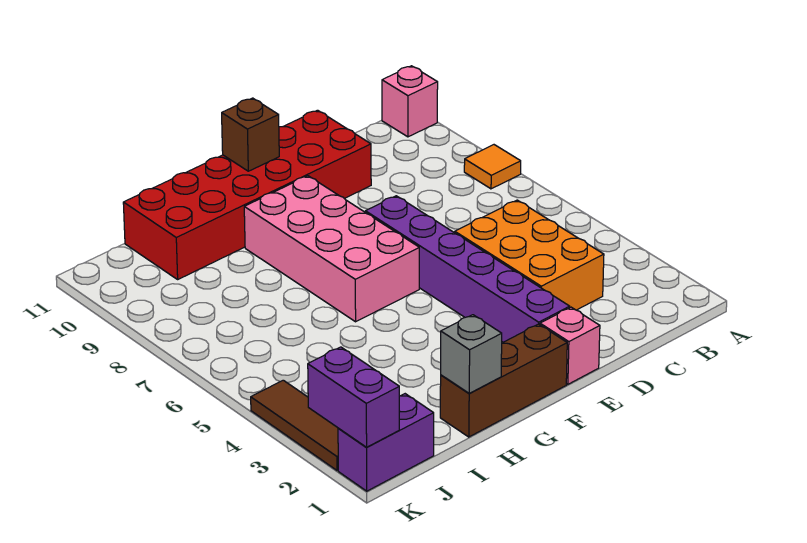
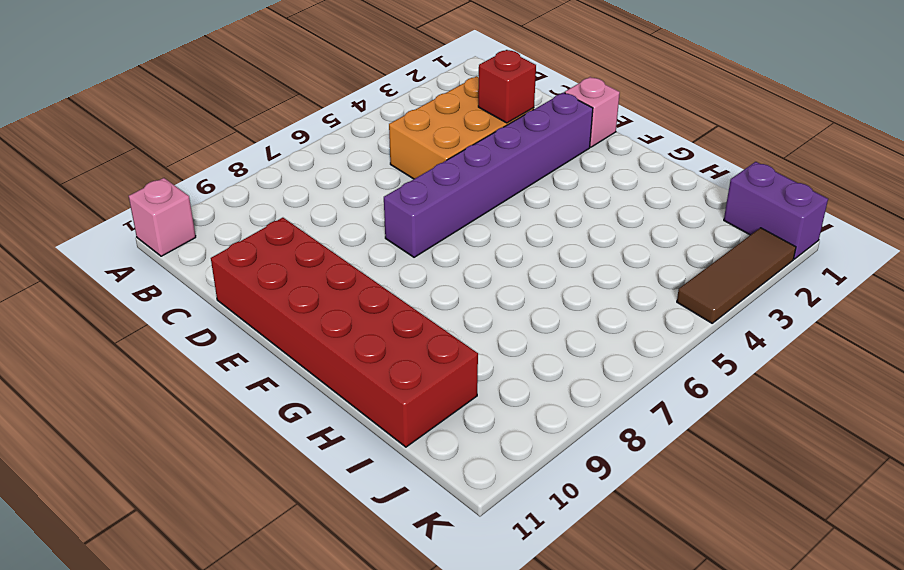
red brick D3 level 2 -> none
none -> orange tile A8 level 1
none -> brown brick F1:H1 level 1
none -> pink brick F6:G9 level 1

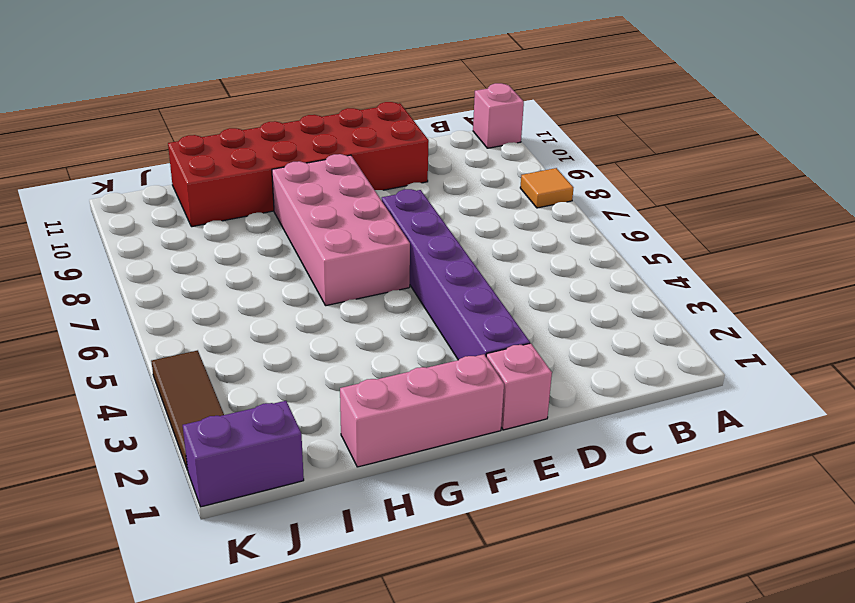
pink brick F1:H1 level 1 -> brown brick F1:H1 level 1
none -> orange brick C3:D5 level 1
none -> brown brick F11 level 2
none -> grey brick H1 level 2

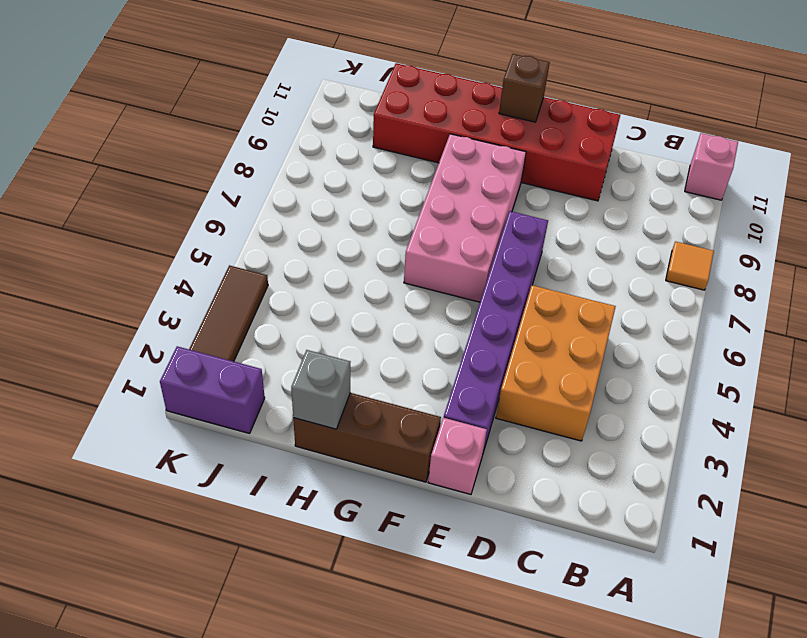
none -> purple brick K1:K2 level 2

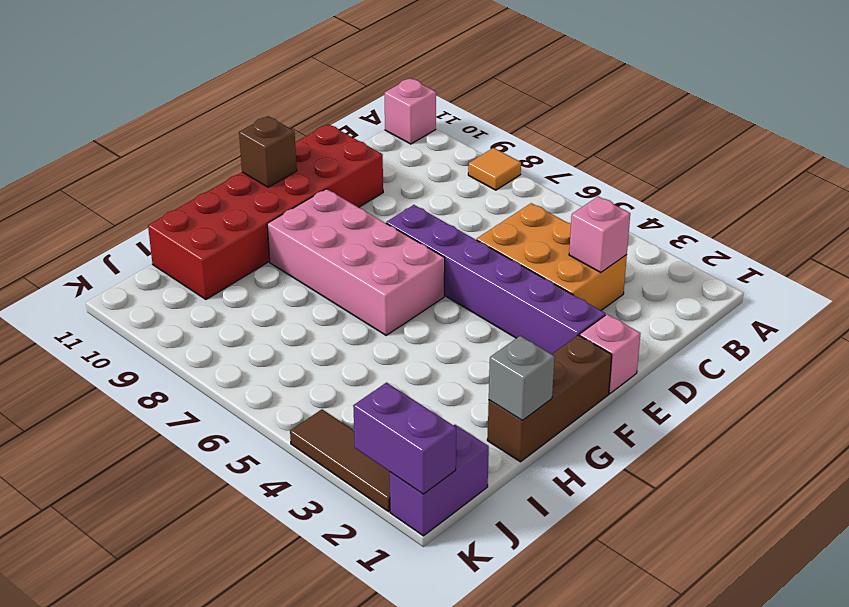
pink brick C3 level 2 -> none

